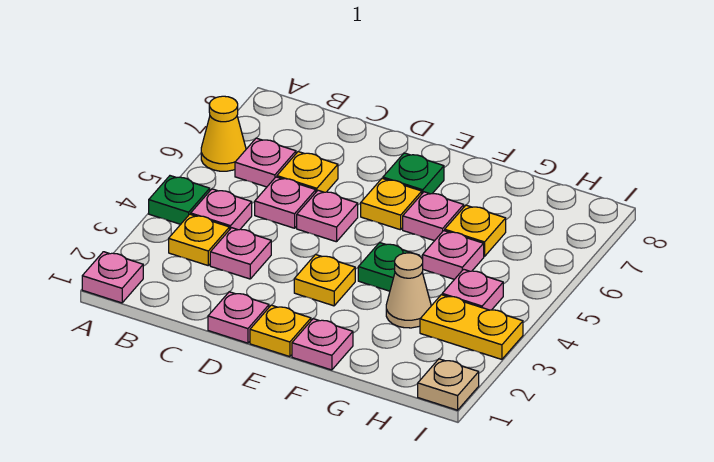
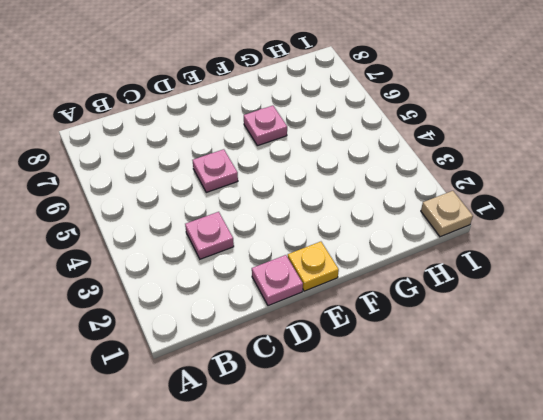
none -> pink plate A1 level 1
none -> green plate A4 level 1
none -> yellow cone A6 level 1

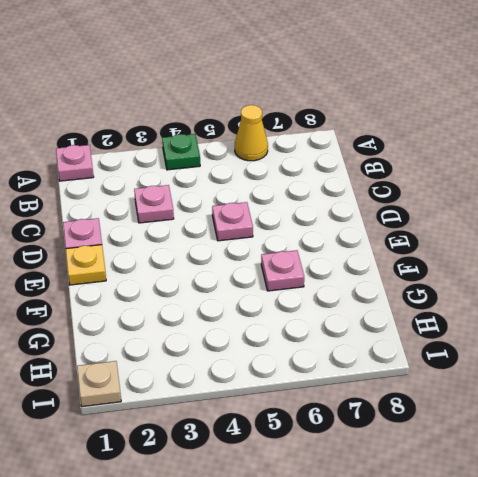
none -> yellow plate B3 level 1
none -> pink plate B4 level 1
none -> pink plate B6 level 1

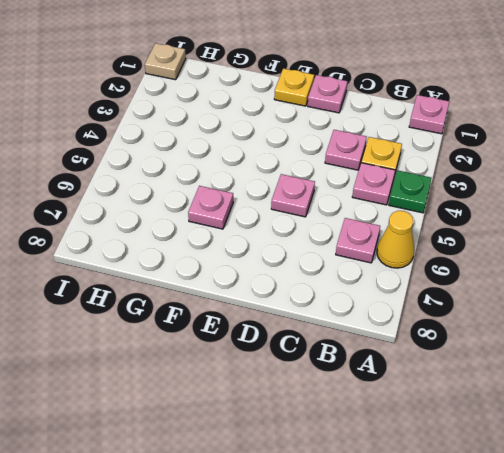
none -> pink plate C5 level 1
none -> yellow plate C6 level 1
none -> yellow plate E3 level 1

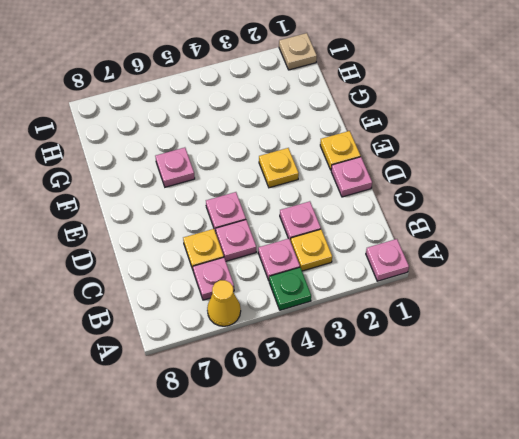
none -> yellow plate E6 level 1
none -> green plate E7 level 1
none -> pink plate F1 level 1

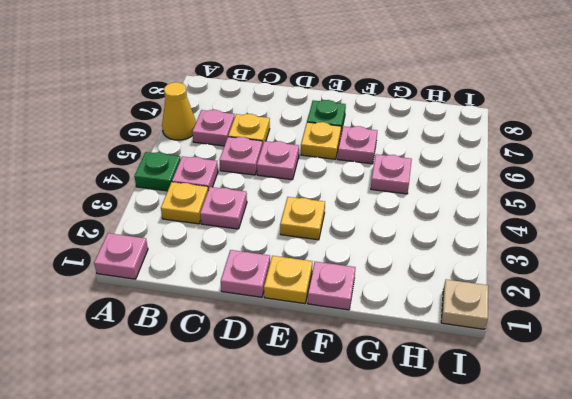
none -> green plate F4 level 1
none -> tan cone G3 level 1
none -> yellow plate G6 level 1

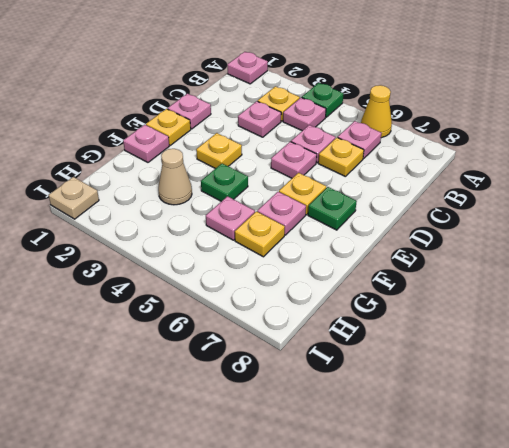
none -> yellow plate H3:I3 level 1
none -> pink plate H4 level 1

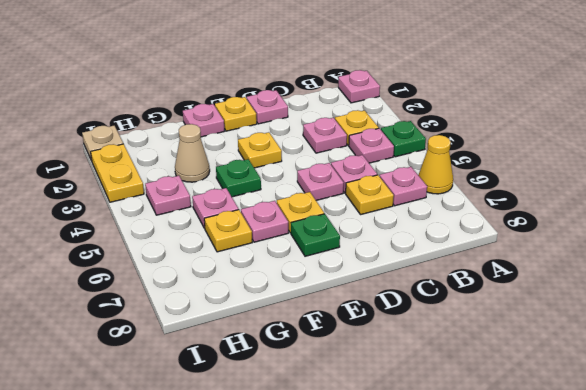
yellow plate I2:I3 level 1 -> yellow plate H3:I3 level 1

